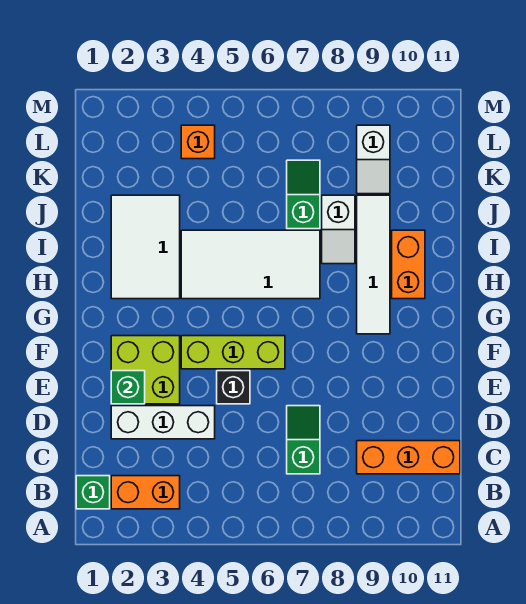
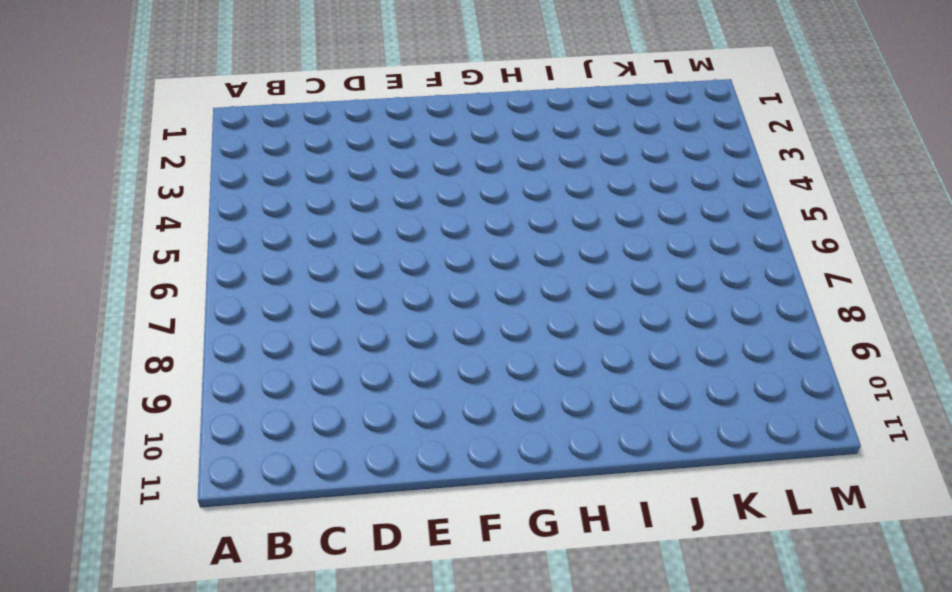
none -> green brick B1 level 1
none -> orange brick B2:B3 level 1
none -> green slope C7:D7 level 1 top C

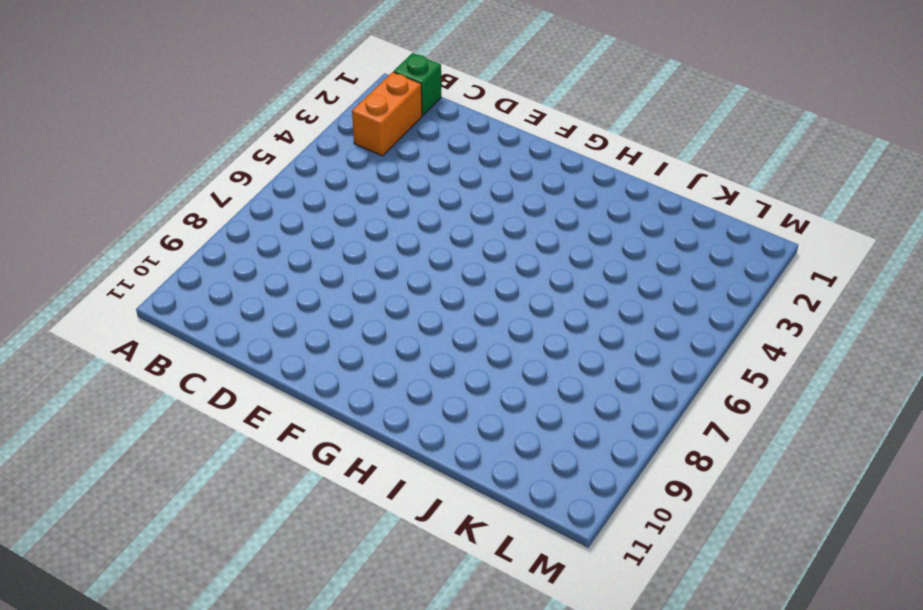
none -> green slope C7:D7 level 1 top C
none -> orange brick C9:C11 level 1
none -> white brick D2:D4 level 1

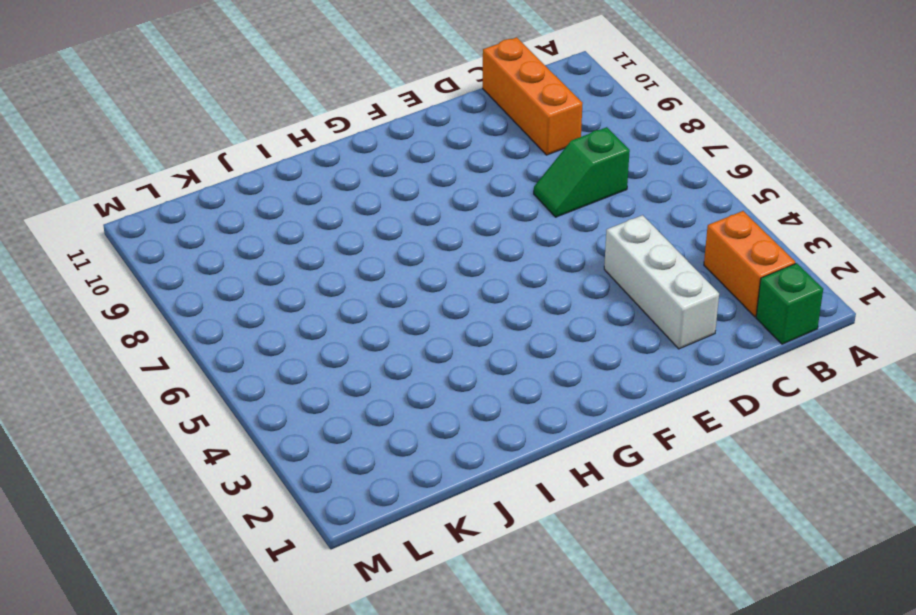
none -> lime brick E2:F3 level 1
none -> black brick E5 level 1
none -> lime brick F4:F6 level 1

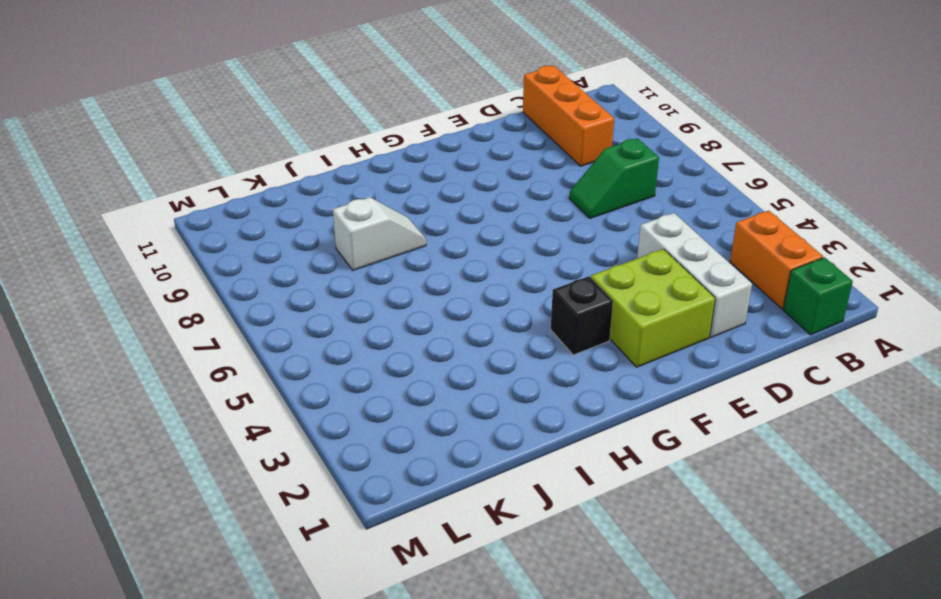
black brick G3 level 1 -> black brick E5 level 1
none -> lime brick F4:F6 level 1
none -> white tile G9:J9 level 1
none -> white tile H2:J3 level 1

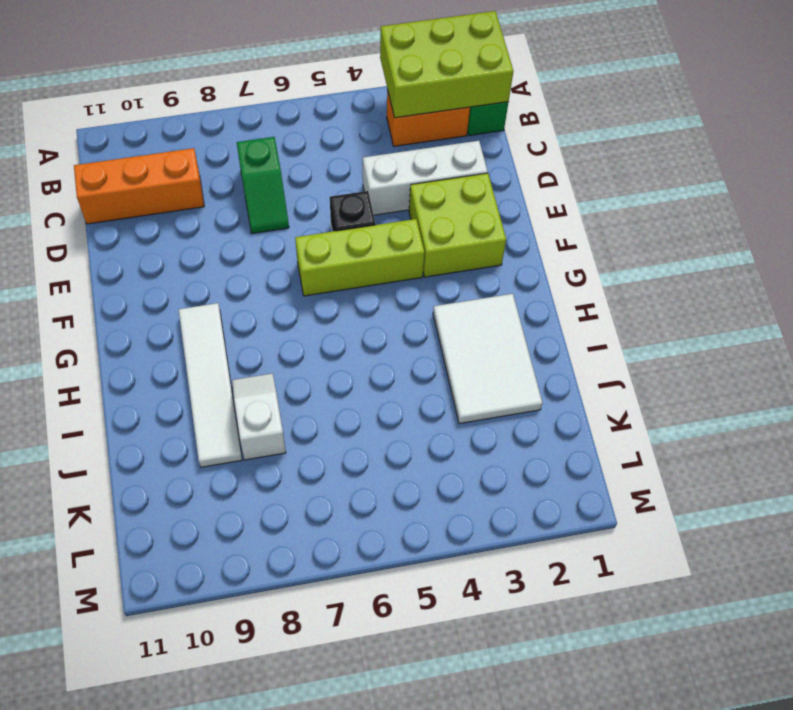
lime brick A1:B3 level 2 -> none
none -> white tile H4:I7 level 1
none -> orange brick H10:I10 level 1
none -> green slope J7:K7 level 1 top J

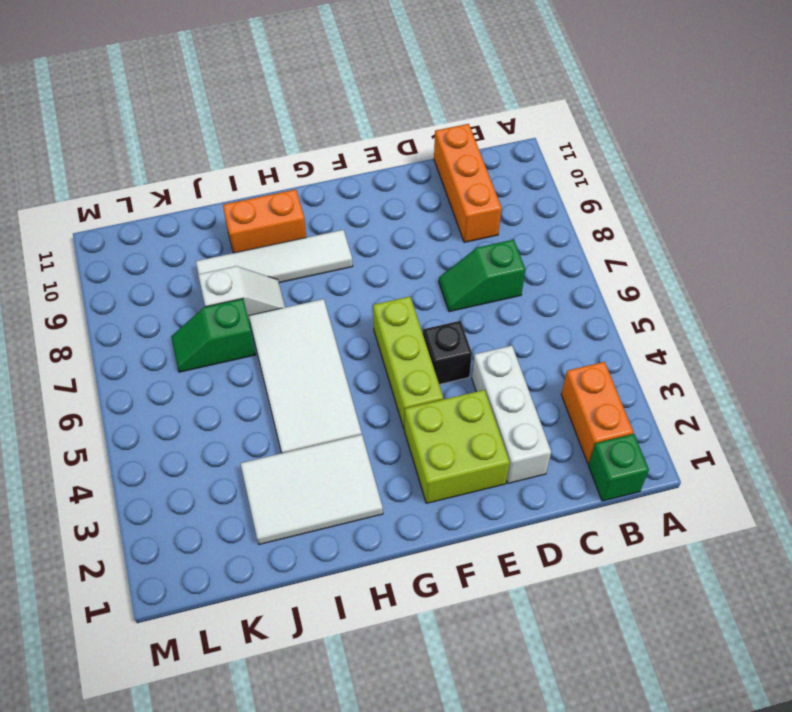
none -> white slope K9:L9 level 1 top L
none -> orange brick L4 level 1
none -> green brick E2 level 2

